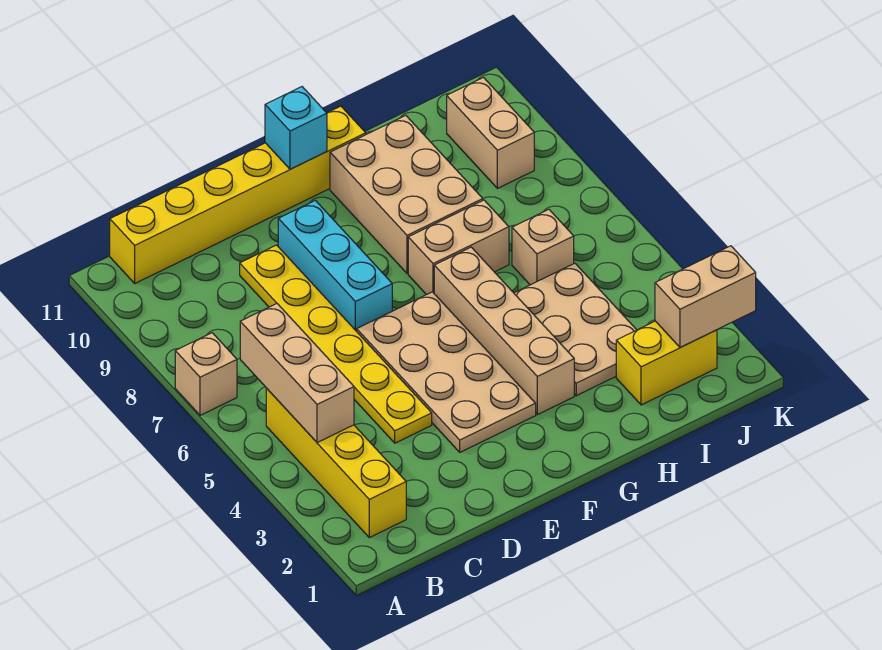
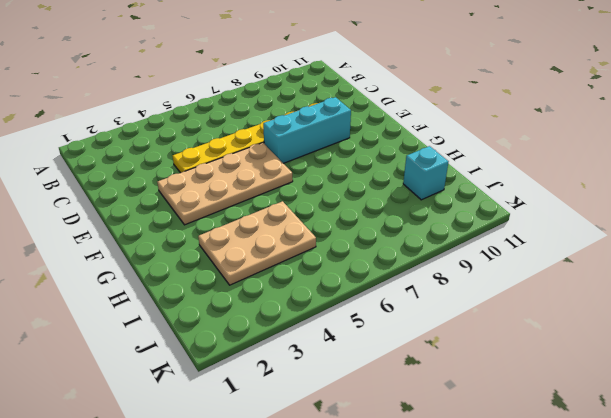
cyan brick I10 level 1 -> cyan brick F11 level 2
none -> tan brick A7 level 1
none -> yellow brick B2:B5 level 1
none -> yellow brick B11:G11 level 1

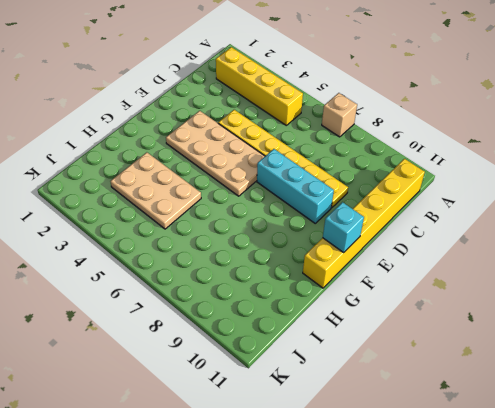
none -> tan brick G3:G6 level 1
none -> tan brick G7:H7 level 1
none -> tan brick G8:H10 level 1

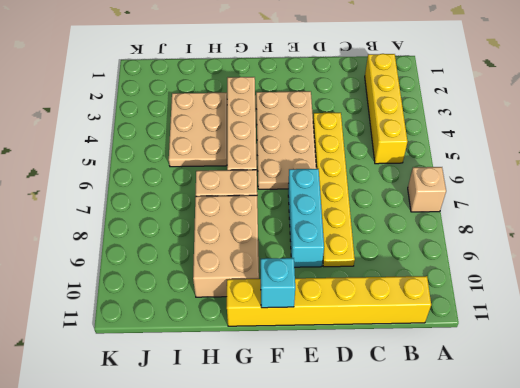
none -> yellow brick I2:J2 level 1
none -> tan brick I6 level 1
none -> tan brick J9:J10 level 1

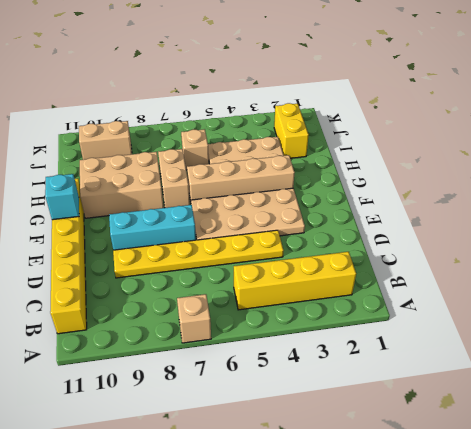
none -> tan brick B4:B6 level 2
none -> tan brick J2:K2 level 2

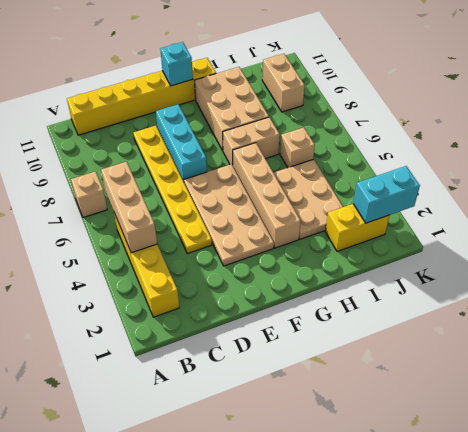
cyan brick J2:K2 level 2 -> tan brick J2:K2 level 2

